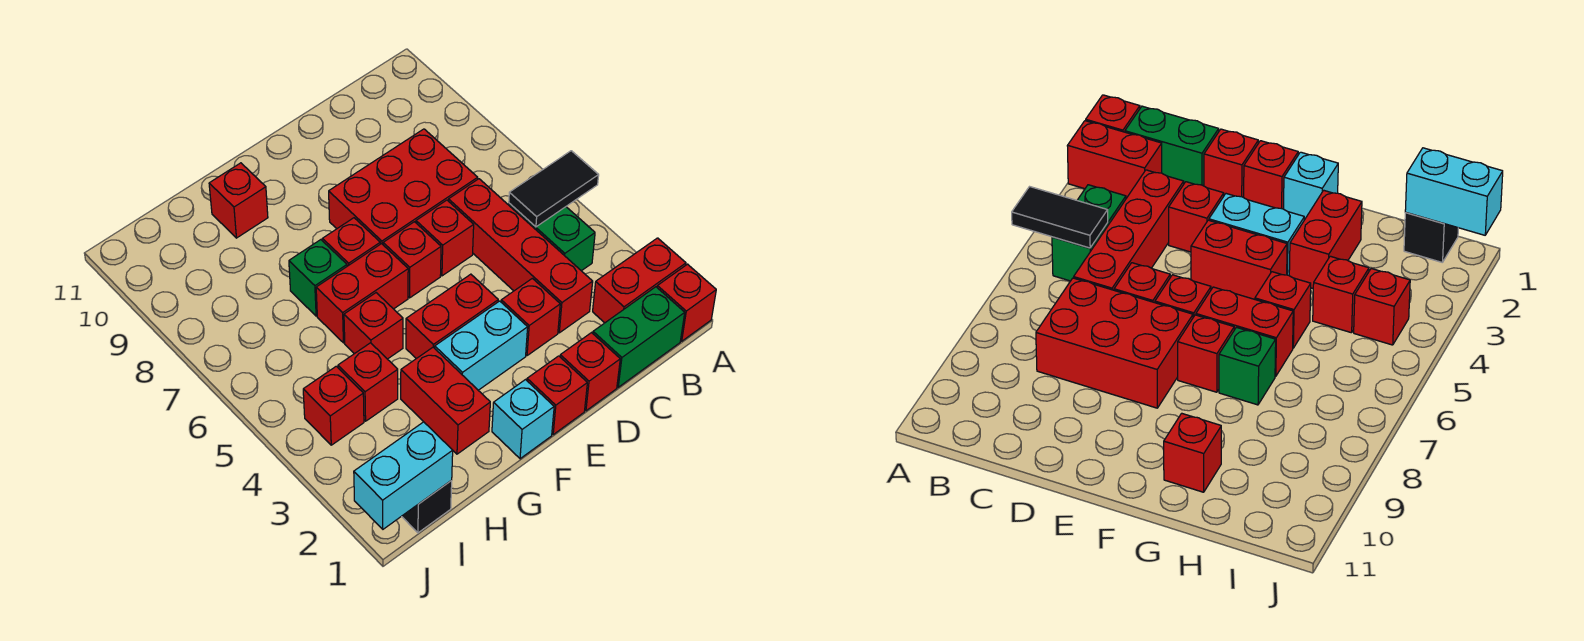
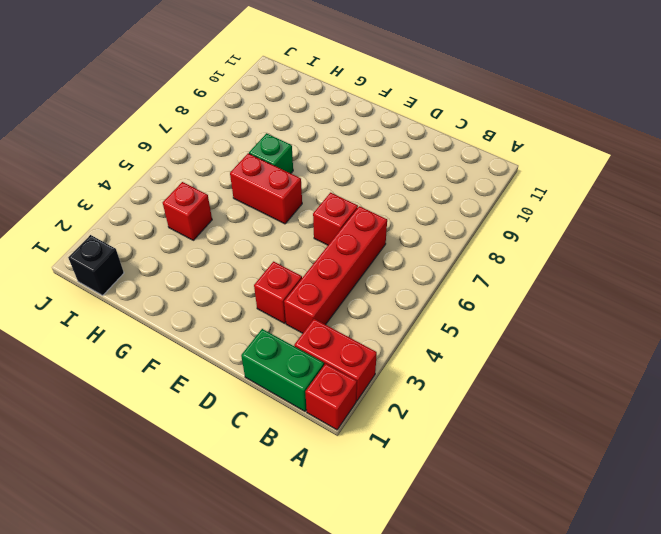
none -> green brick B4:B5 level 1
none -> red brick C7:E8 level 1
none -> red brick D1 level 1

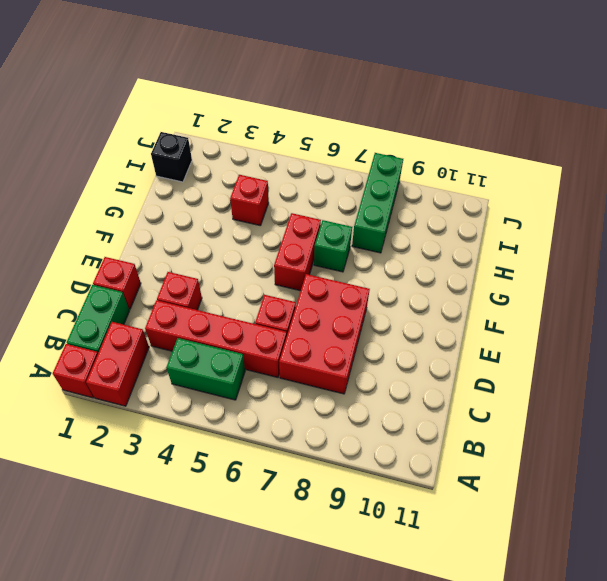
green brick H8:J8 level 1 -> none
none -> red brick E1 level 1
none -> cyan brick E3:F3 level 1
none -> red brick E4:F4 level 1

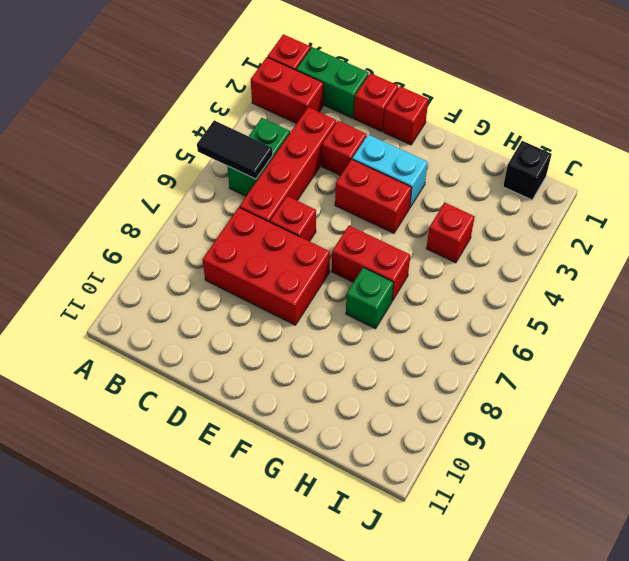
none -> red brick E6 level 1
none -> cyan brick F1 level 1
none -> red brick F7 level 1

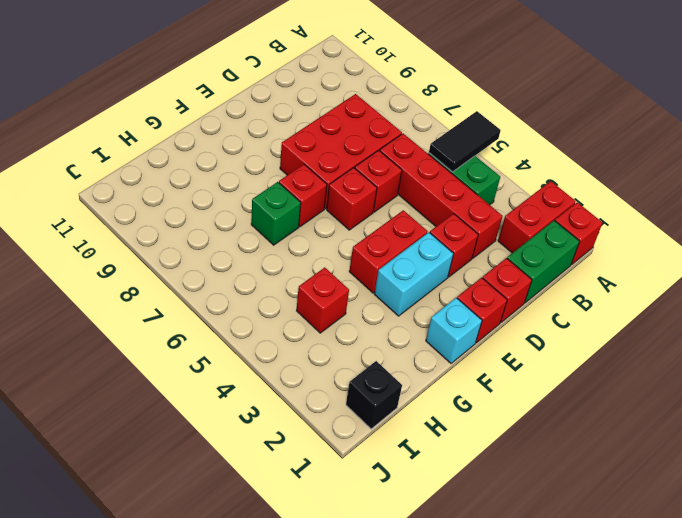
none -> red brick F6:G6 level 1
none -> red brick G2:G3 level 1
none -> red brick G5 level 1

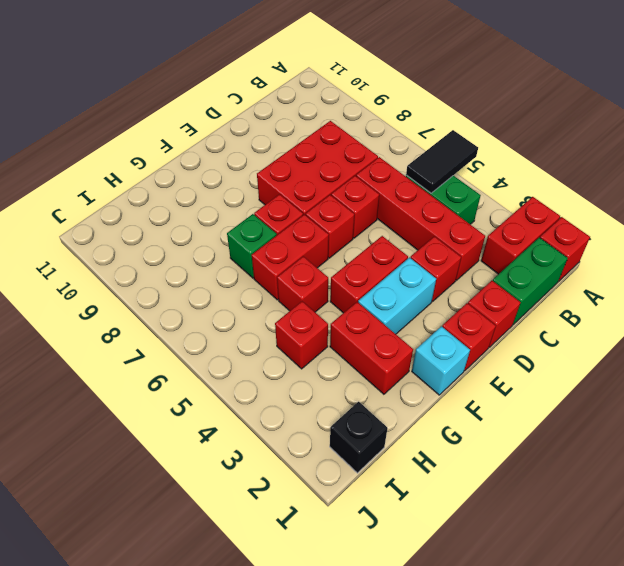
none -> red brick G10 level 1
none -> red brick I4 level 1
none -> cyan brick I1:J1 level 2

